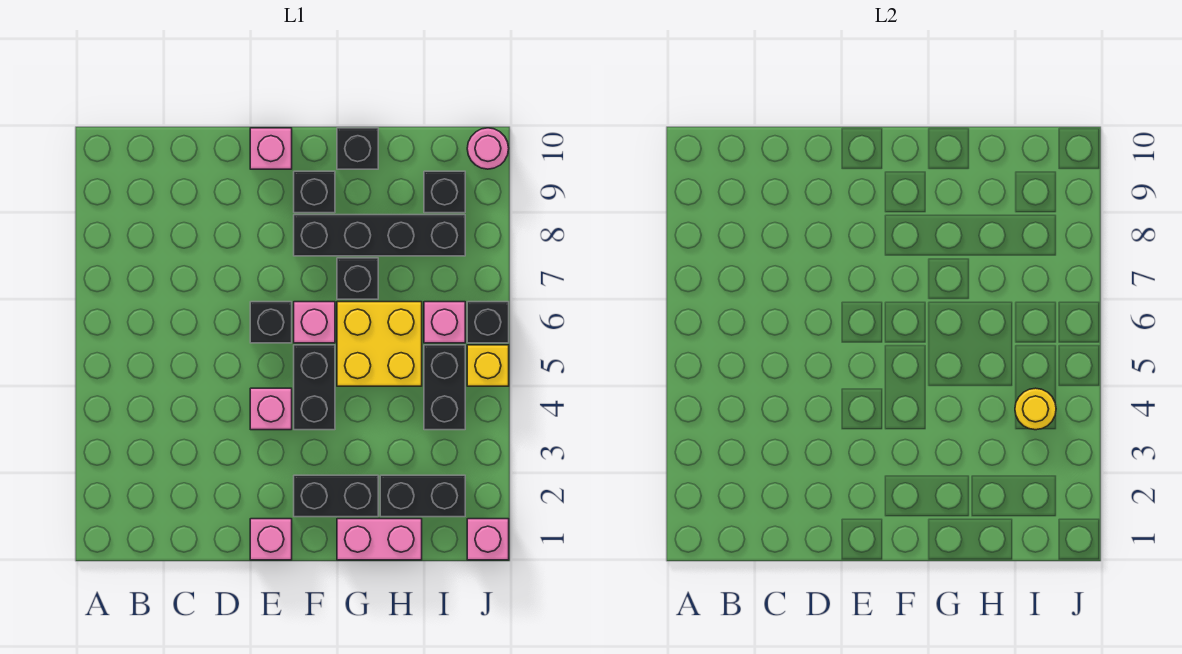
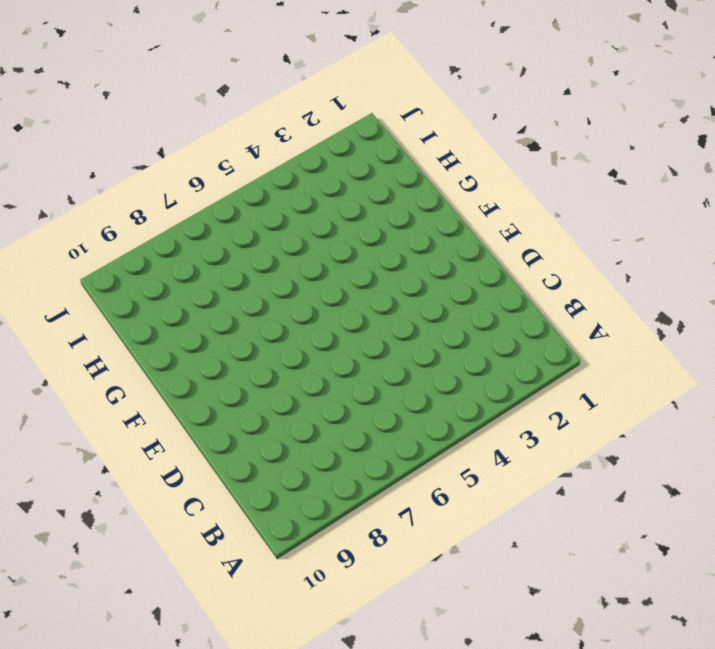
none -> pink brick E1 level 1
none -> pink brick E4 level 1
none -> black brick E6 level 1

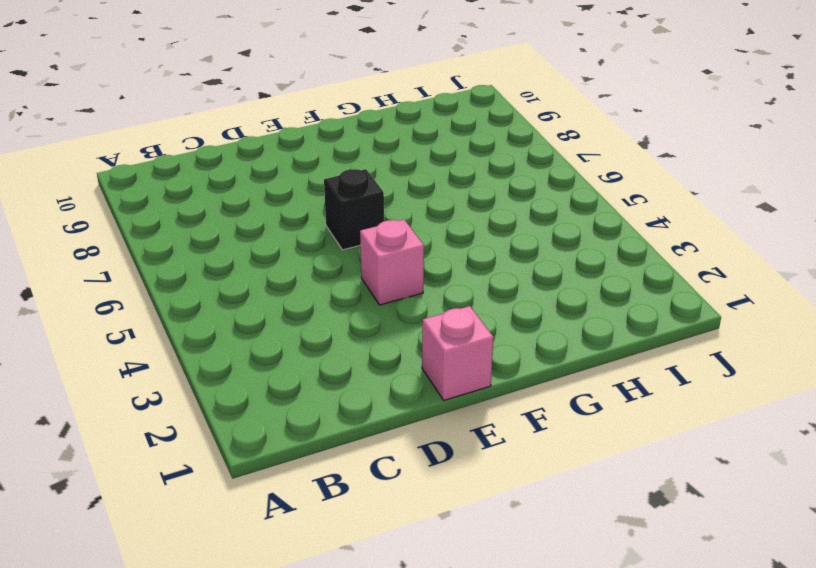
none -> pink brick E10 level 1
none -> black brick F2:G2 level 1
none -> black brick F4:F5 level 1

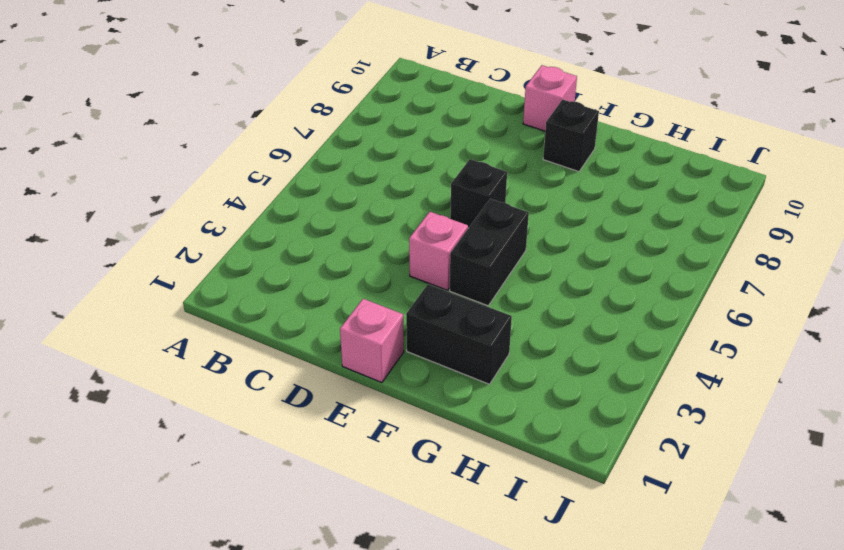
none -> pink brick F6 level 1
none -> black brick F8:I8 level 1
none -> pink brick G1:H1 level 1

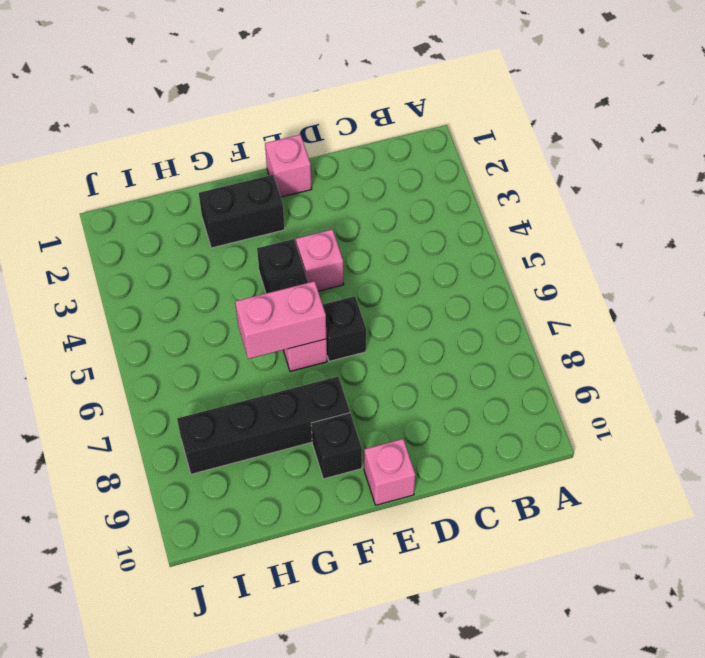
pink brick F6:G6 level 2 -> pink brick G1:H1 level 1
none -> yellow brick G5:H6 level 1
none -> black brick G7 level 1
none -> black brick G10 level 1

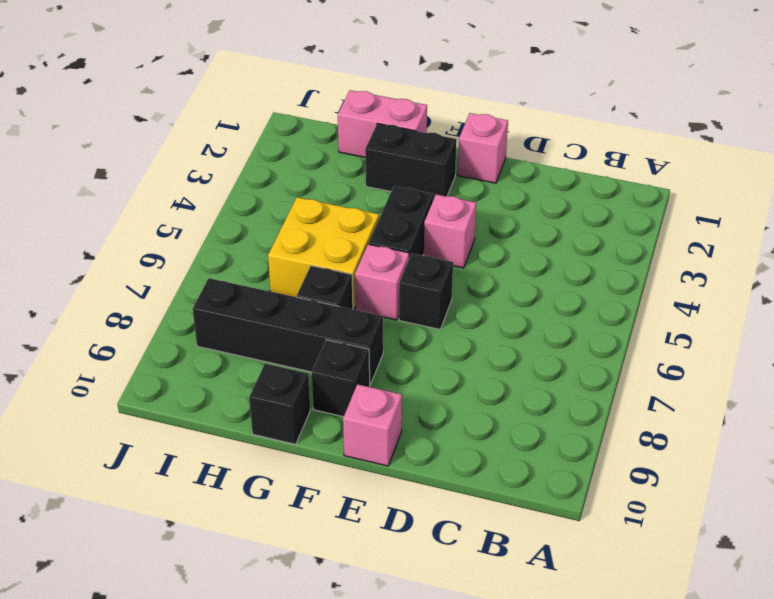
none -> black brick H2:I2 level 1
none -> black brick I4:I5 level 1
none -> pink brick I6 level 1

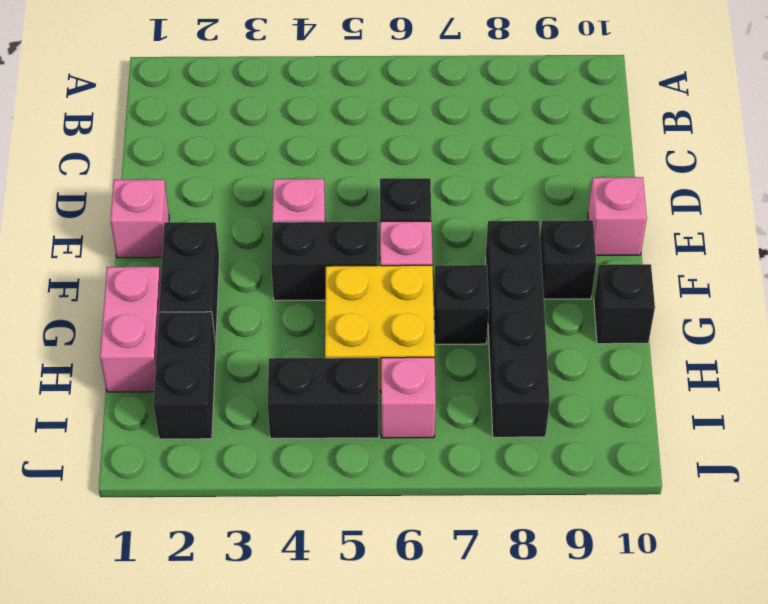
none -> black brick I9 level 1
none -> pink brick J1 level 1
none -> yellow brick J5 level 1

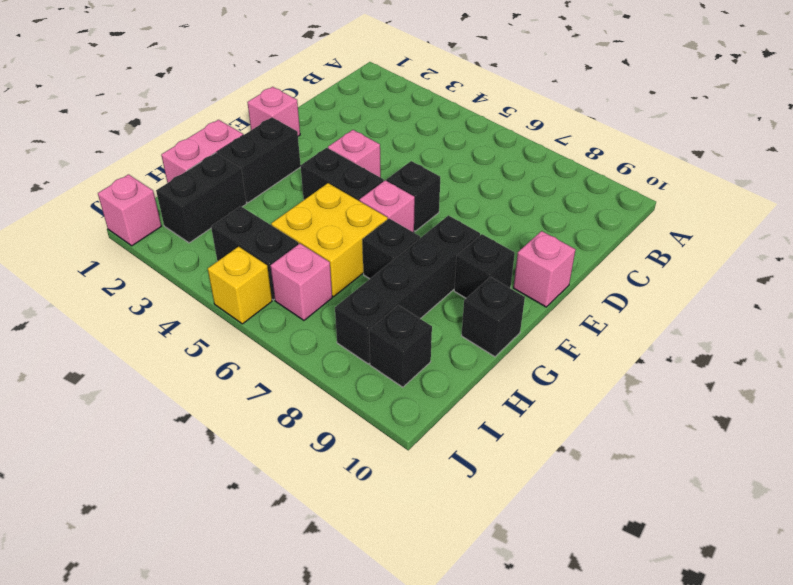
none -> black brick J6 level 1
none -> pink round brick J10 level 1
none -> yellow round brick I4 level 2

